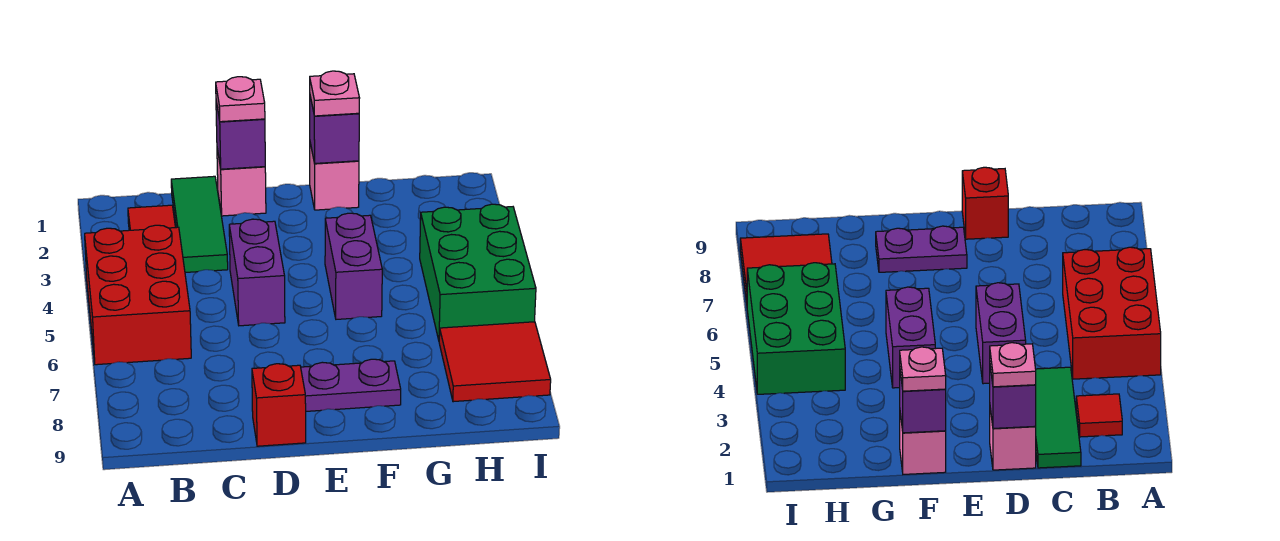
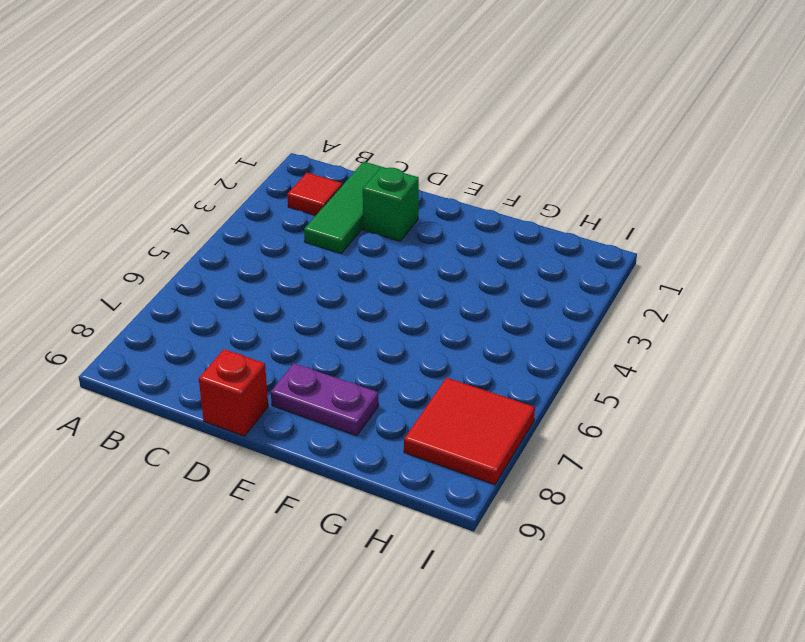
green brick D2 level 1 -> none
none -> red brick A4:B6 level 1
none -> pink brick D1 level 1
none -> purple brick D4:D5 level 1

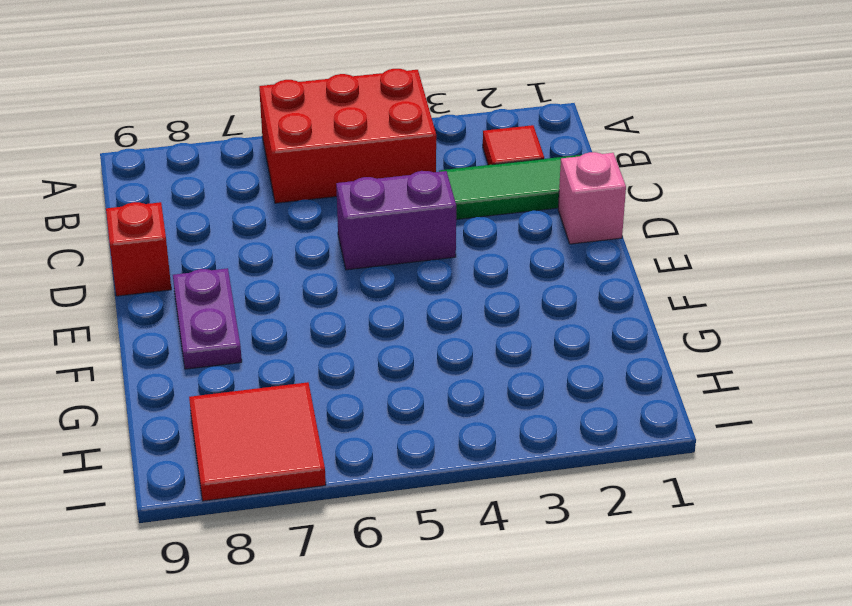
none -> pink brick F1 level 1
none -> purple brick F4:F5 level 1
none -> green brick H4:I6 level 1

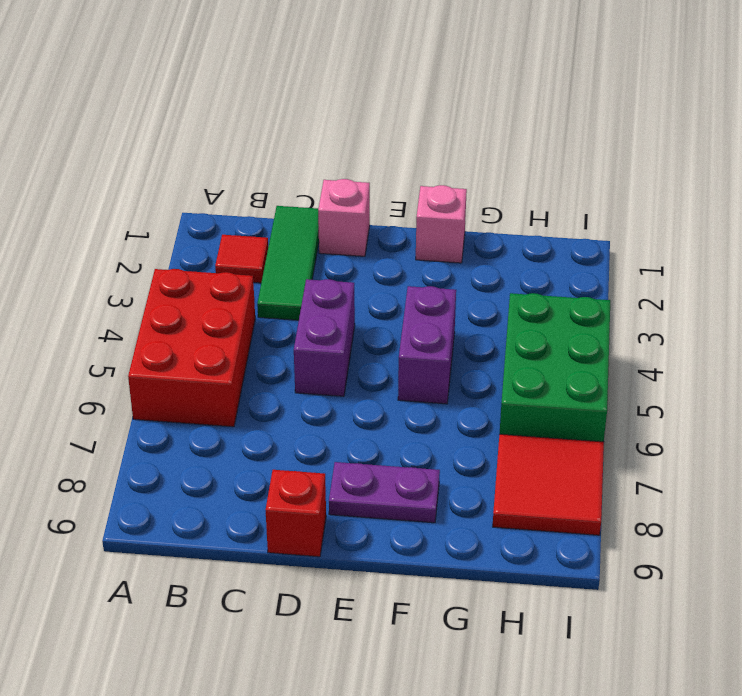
none -> purple brick D1 level 2
none -> purple brick F1 level 2
none -> pink plate D1 level 3

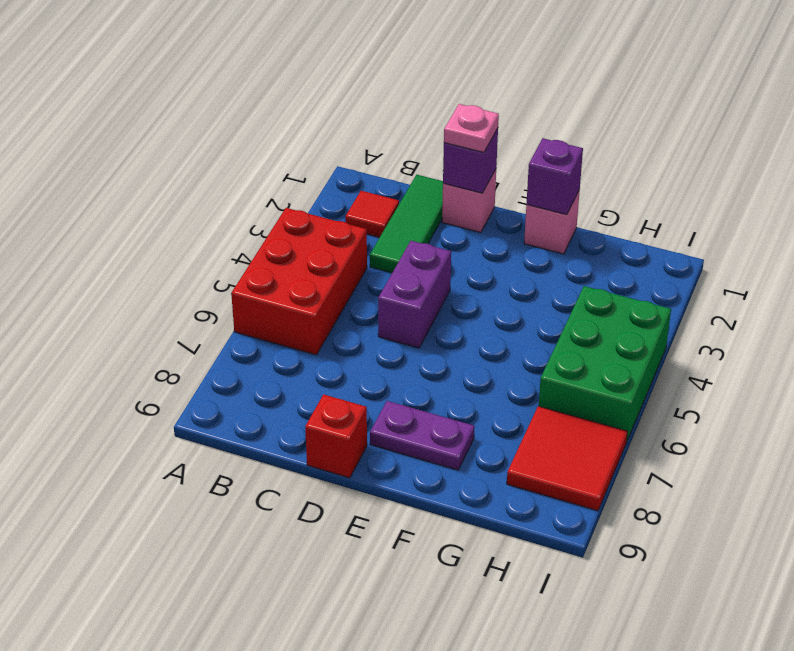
none -> purple brick F4:F5 level 1
none -> pink plate F1 level 3

